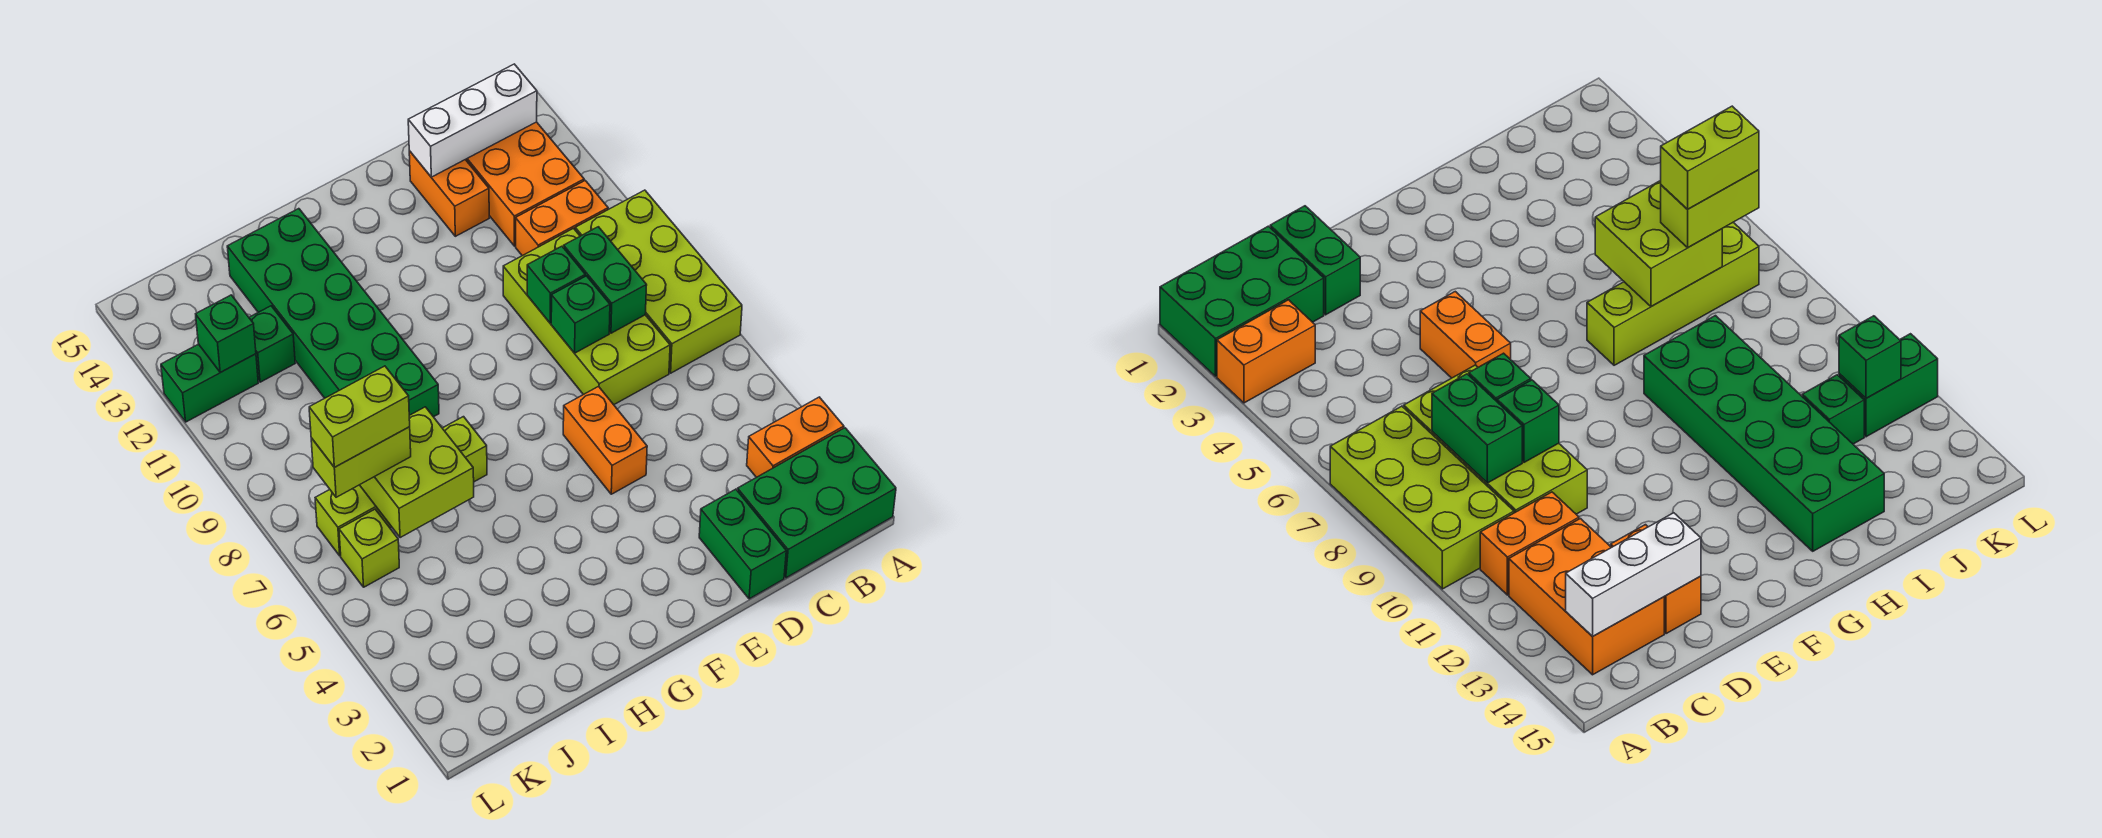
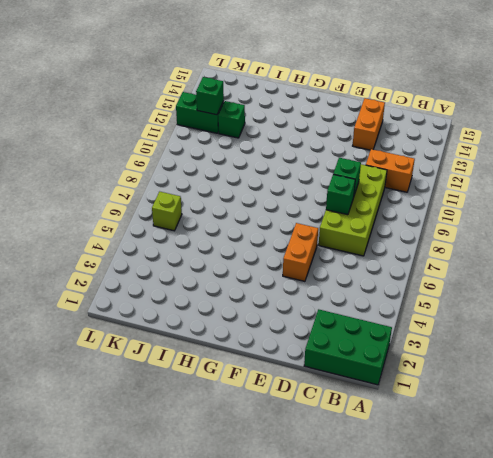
none -> orange brick A3:B3 level 1
none -> lime brick A7:B10 level 1
none -> orange brick B12:C14 level 1

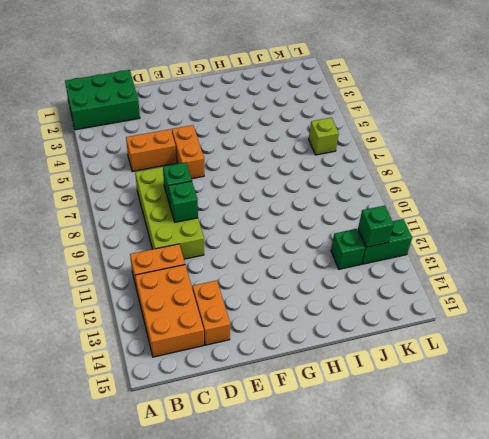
orange brick C5:D5 level 1 -> orange brick A3:B3 level 1
none -> lime brick A7:B10 level 1
none -> green brick D1:D2 level 1
none -> lime brick H7:K7 level 1

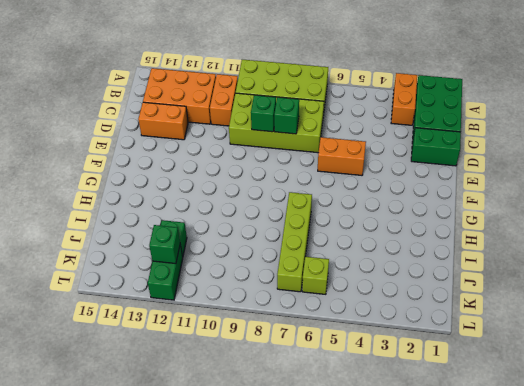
none -> green brick H9:I14 level 1
none -> white brick B14:D14 level 2
none -> green brick C8:C9 level 2

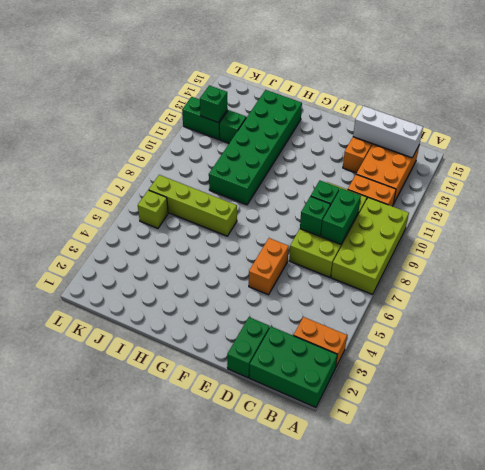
none -> lime brick I6:J7 level 2
none -> lime brick J7:K7 level 3
none -> lime brick J7:K7 level 4

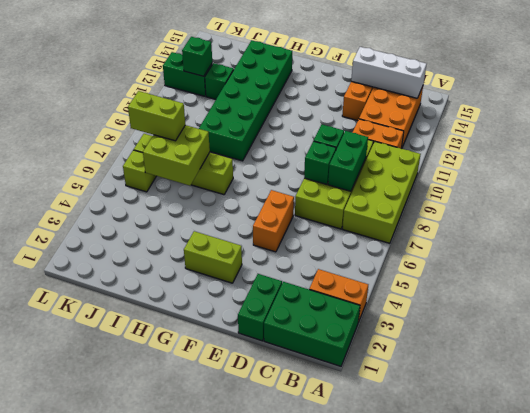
lime brick F3:G3 level 1 -> lime brick J7:K7 level 4

